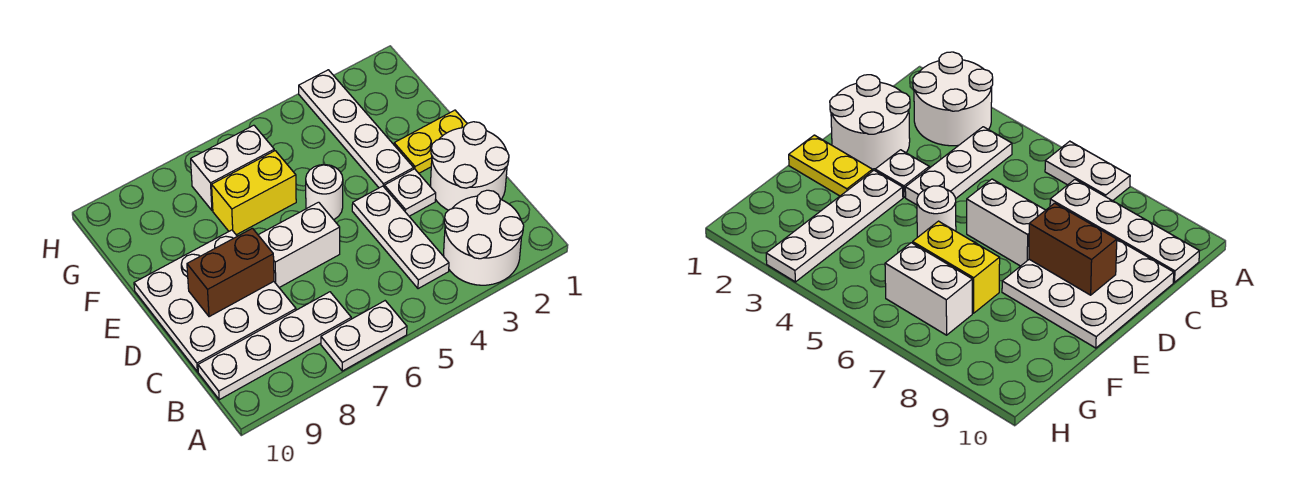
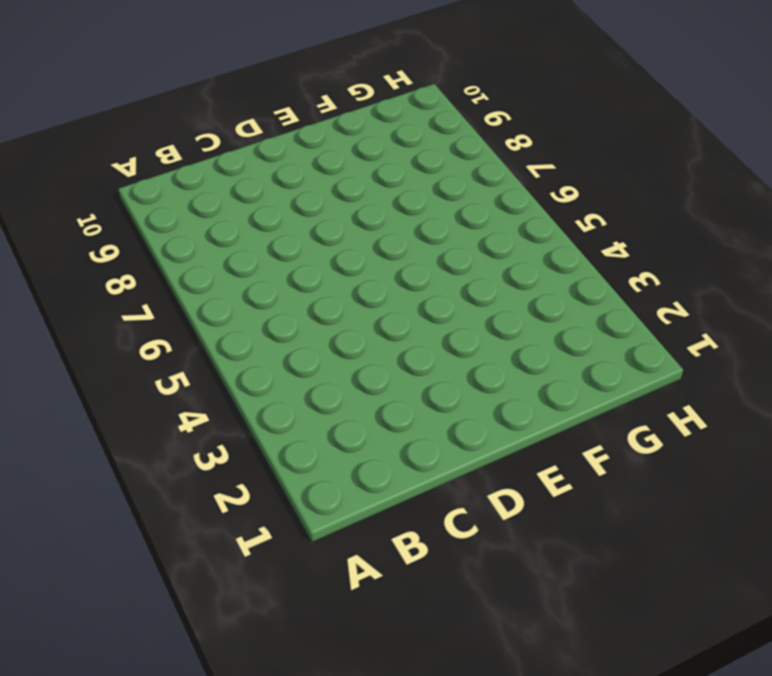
none -> white round brick A2:B3 level 1
none -> white plate A6:A7 level 1
none -> white plate B4:D4 level 1

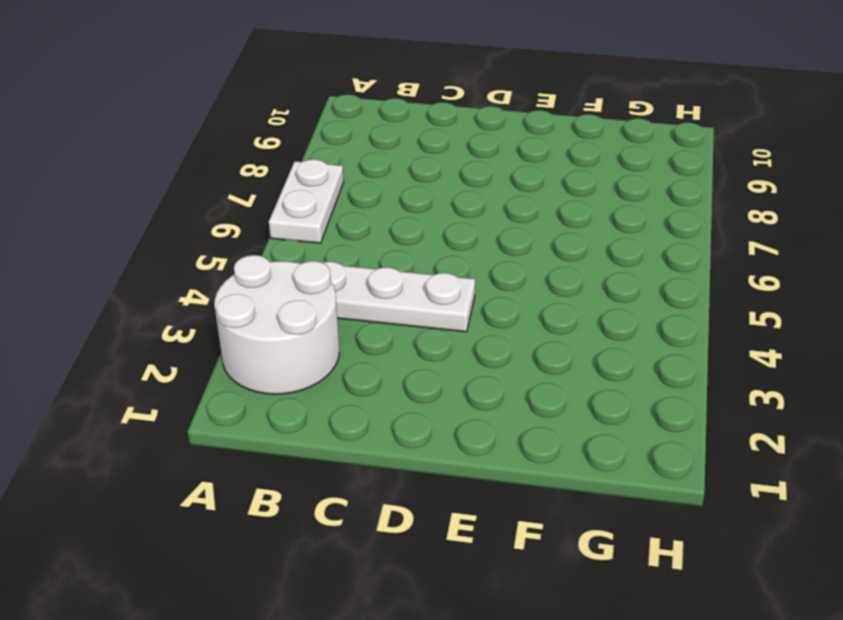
none -> white plate B7:B10 level 1
none -> white round brick C1:D2 level 1
none -> white plate C8:E10 level 1

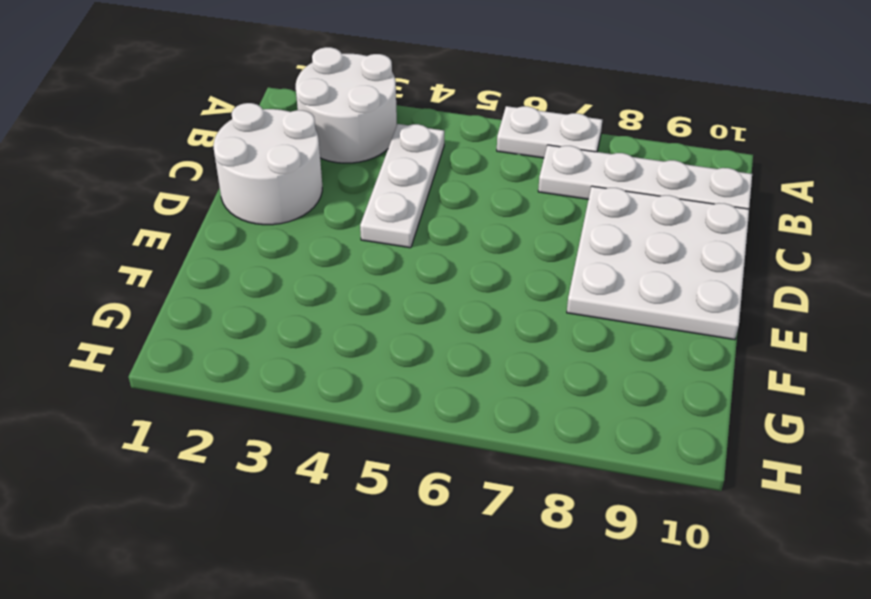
none -> white plate D3 level 1
none -> white brick D6:D7 level 1
none -> yellow plate E1:E2 level 1

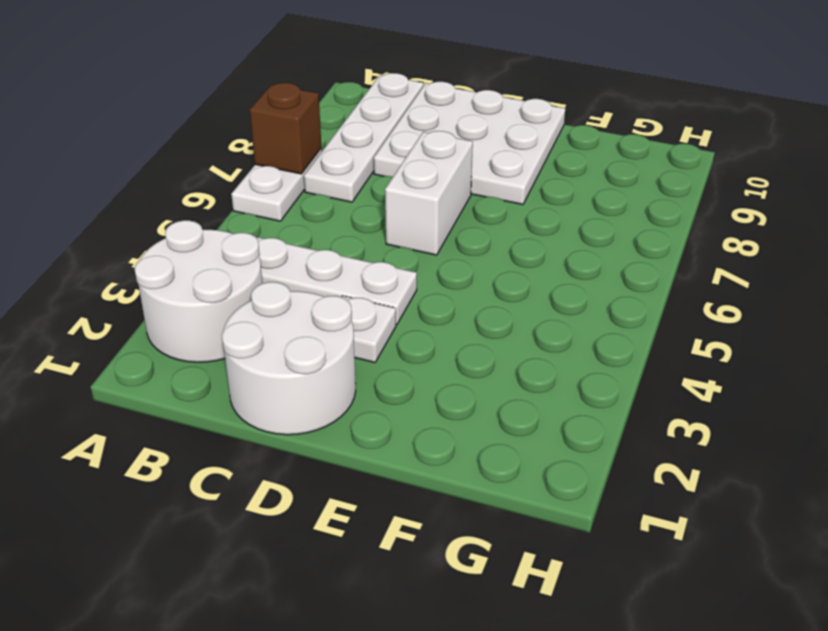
brown brick A7 level 2 -> none
none -> yellow plate E1:E2 level 1
none -> white plate E3:H3 level 1
none -> white round brick E5 level 1

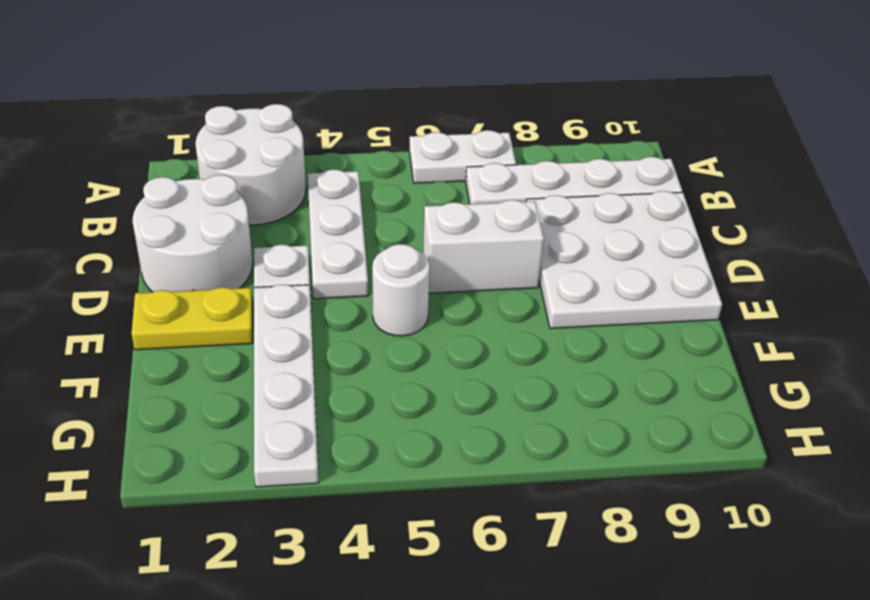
none -> yellow brick F6:F7 level 1
none -> white brick G6:G7 level 1
none -> brown brick D8:D9 level 2

